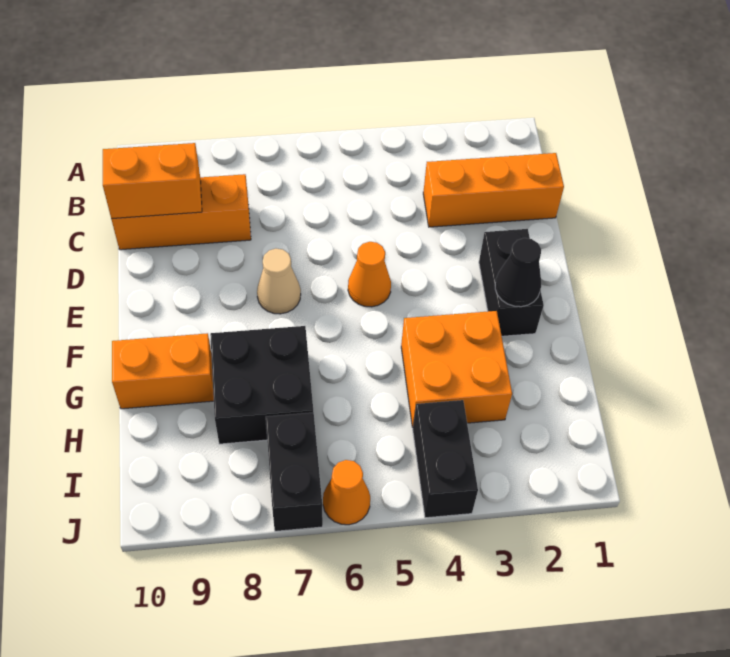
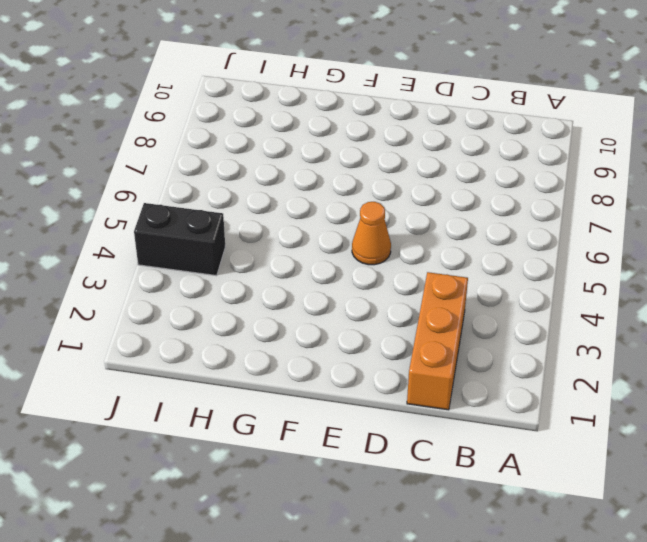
none -> orange brick C8:C10 level 1
none -> black brick E2:F2 level 1
none -> tan cone E7 level 1

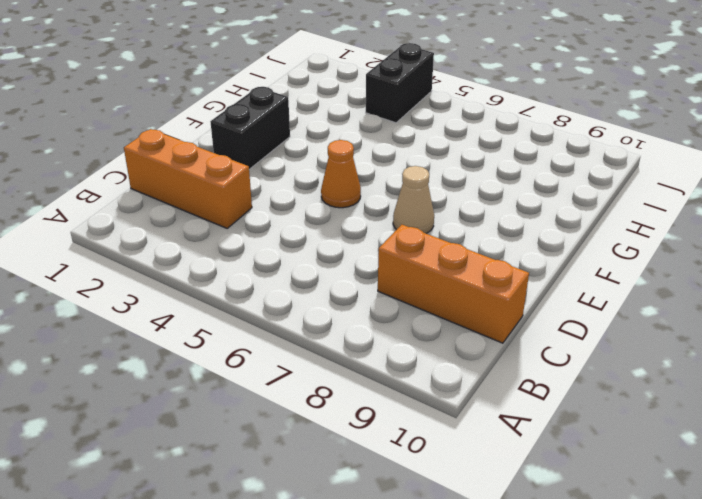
none -> orange brick G3:H4 level 1
none -> black brick G7:H8 level 1
none -> orange brick G9:G10 level 1

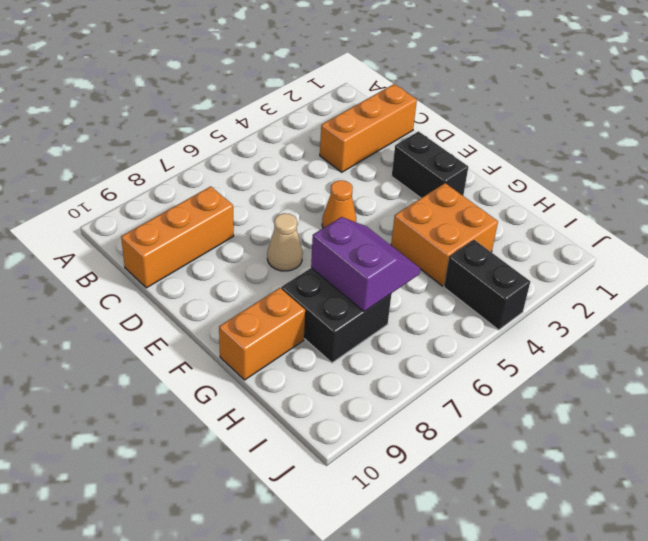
purple slope G6:H7 level 2 top 7 -> none
none -> black brick I7:J7 level 1
none -> orange cone J6 level 1
none -> orange brick C9:C10 level 2

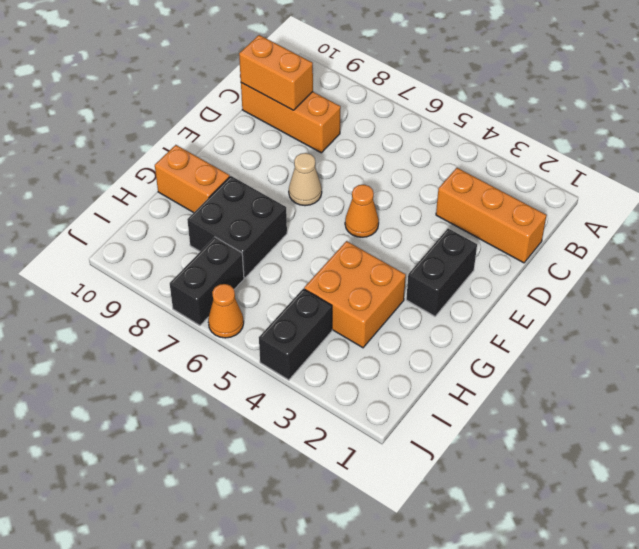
none -> black cone F2 level 2

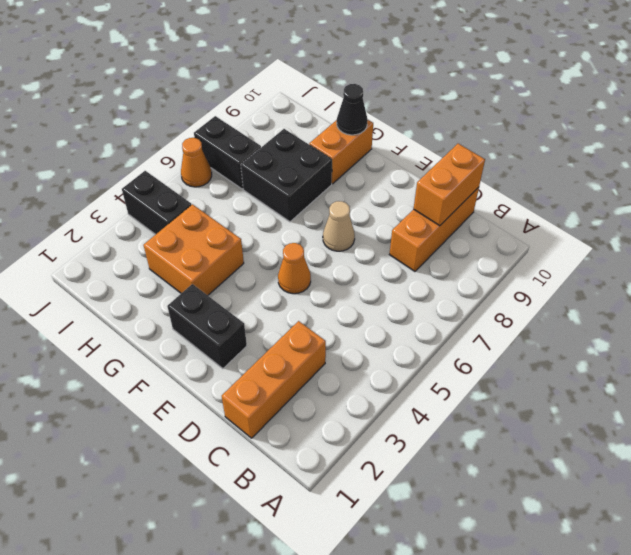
black cone G10 level 2 -> black cone F2 level 2

